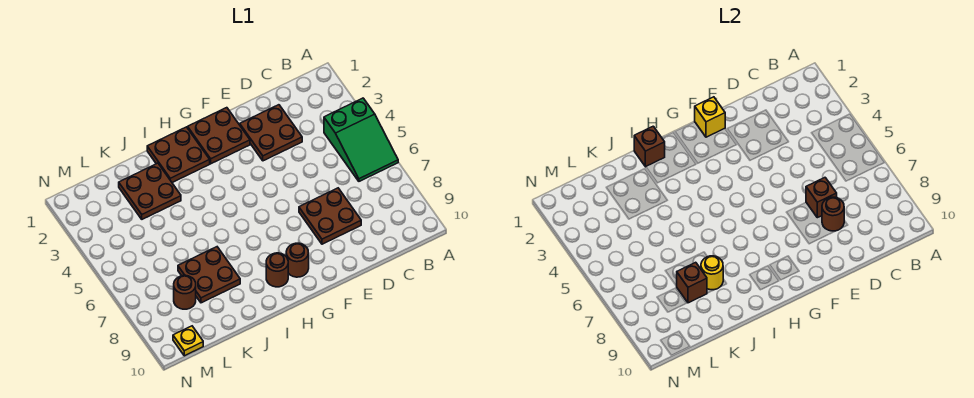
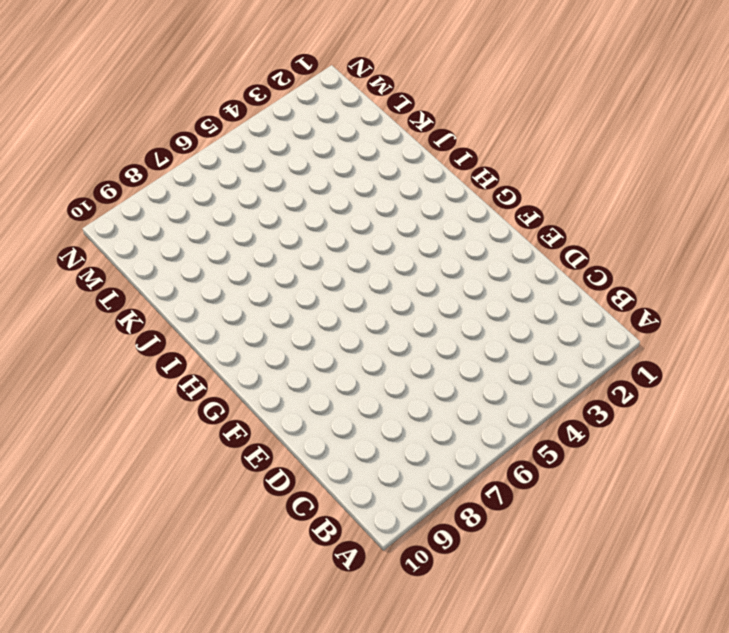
none -> green slope A4:B6 level 1 top 4
none -> brown plate D2:E3 level 1
none -> brown plate D7:E8 level 1

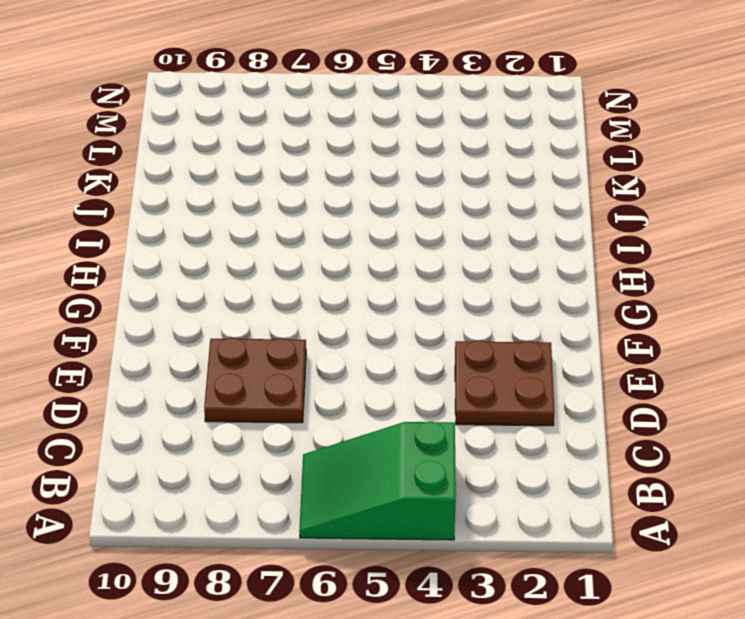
none -> brown plate F1:G2 level 1
none -> brown round brick G9 level 1
none -> brown plate H1:I2 level 1

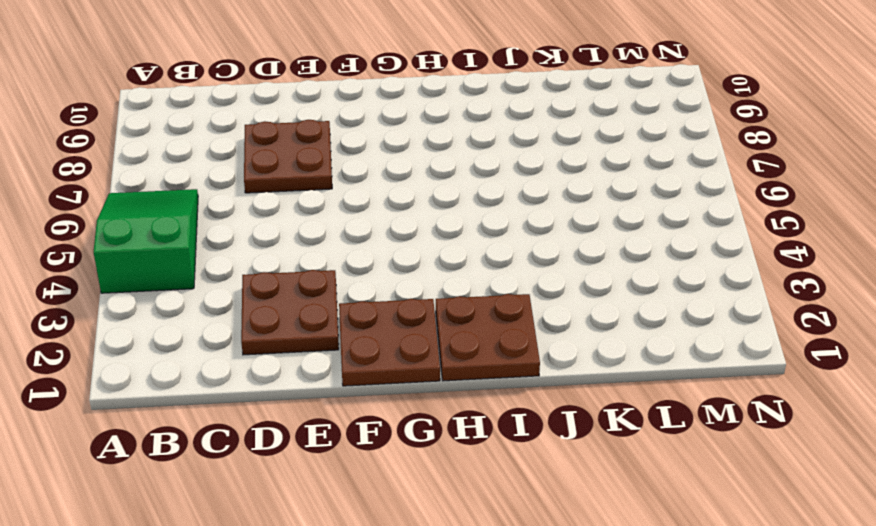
none -> brown round brick G9 level 1
none -> brown round brick H9 level 1
none -> brown plate J2:K3 level 1

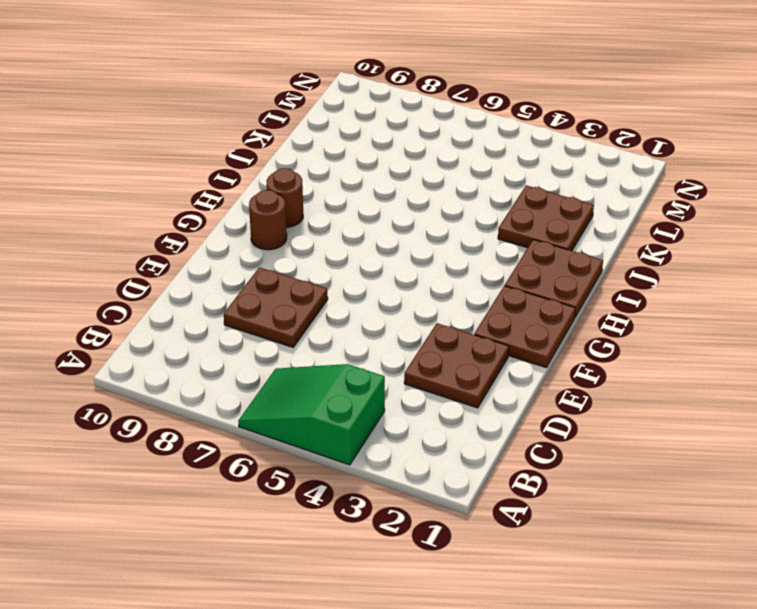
none -> brown plate J7:K8 level 1
none -> brown round brick L8 level 1
none -> yellow plate M10 level 1

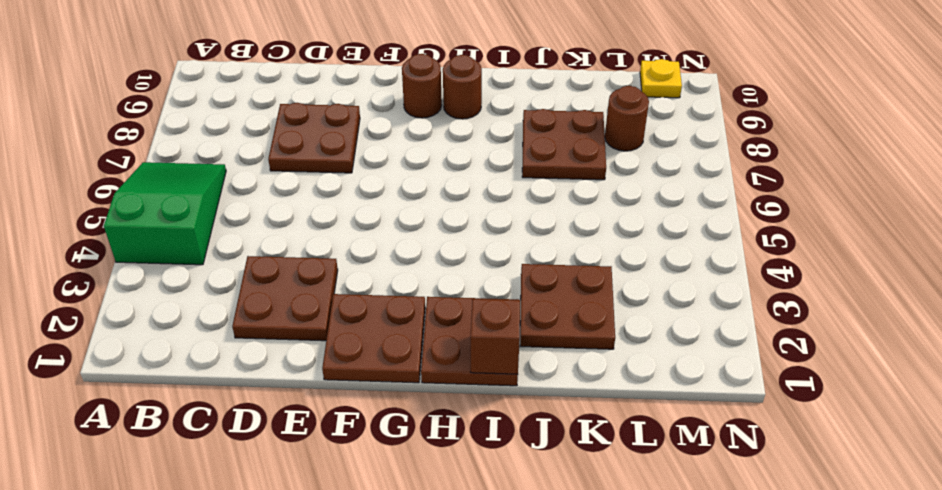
none -> brown brick D7 level 2
none -> brown round brick D8 level 2
none -> yellow brick F1 level 2

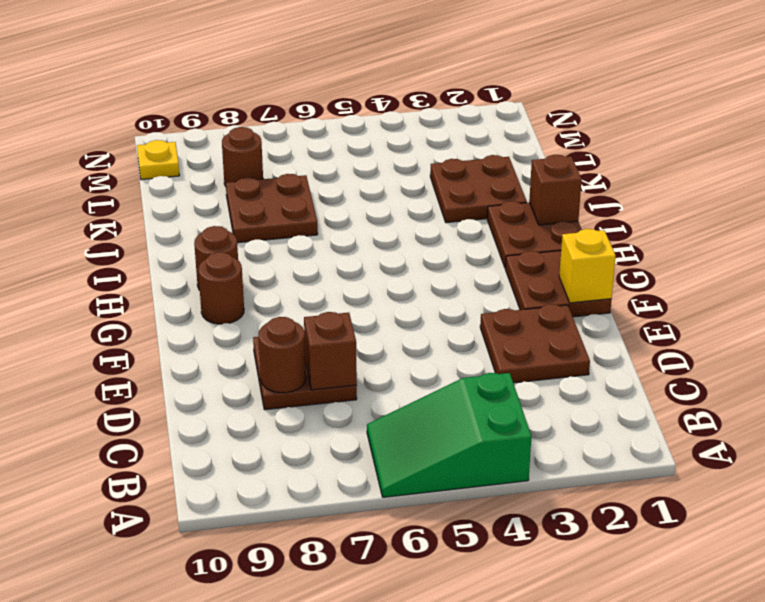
none -> yellow round brick J8 level 2
none -> brown brick K8 level 2

